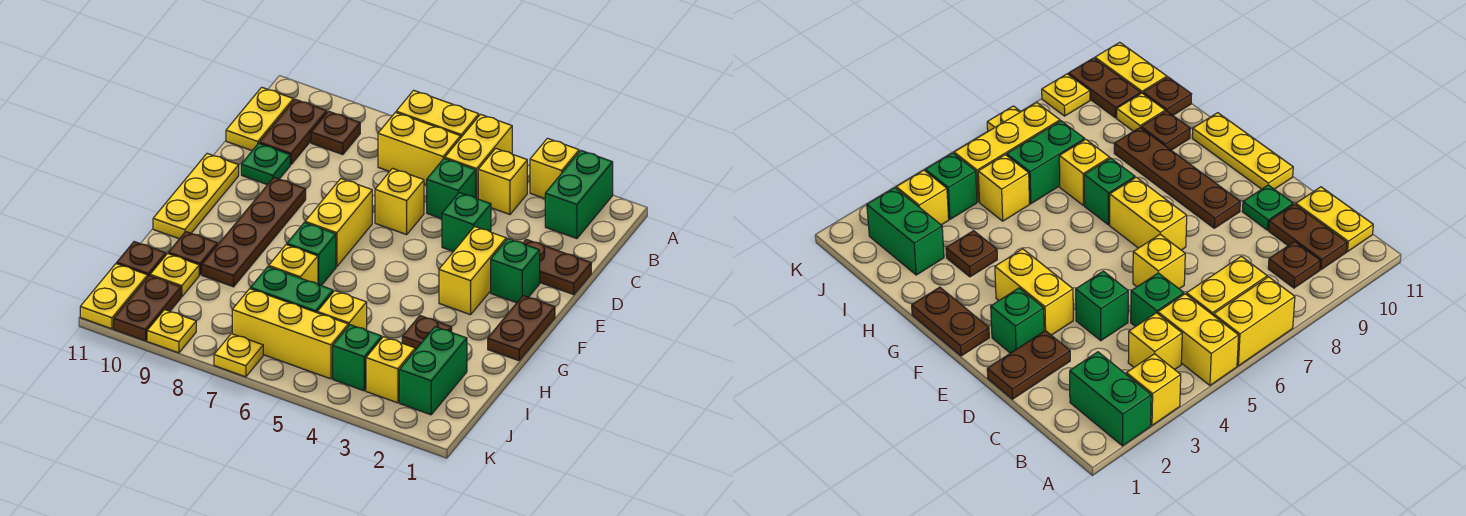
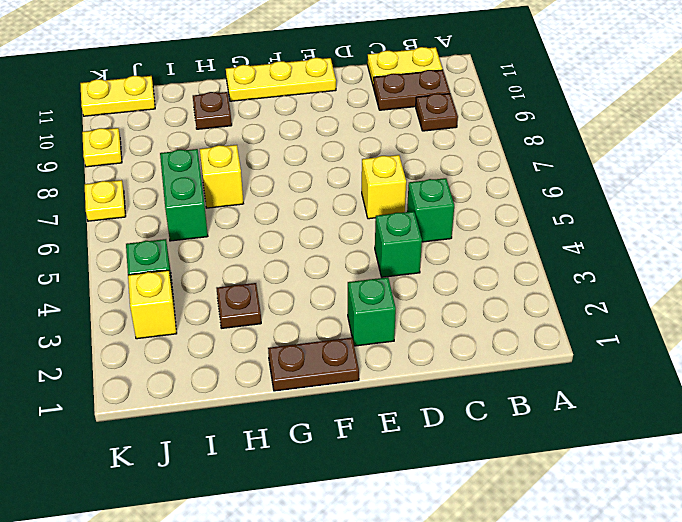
none -> green brick A2:B2 level 1
none -> yellow brick A3 level 1
none -> yellow brick A5:B5 level 1
none -> yellow brick A6:A7 level 1

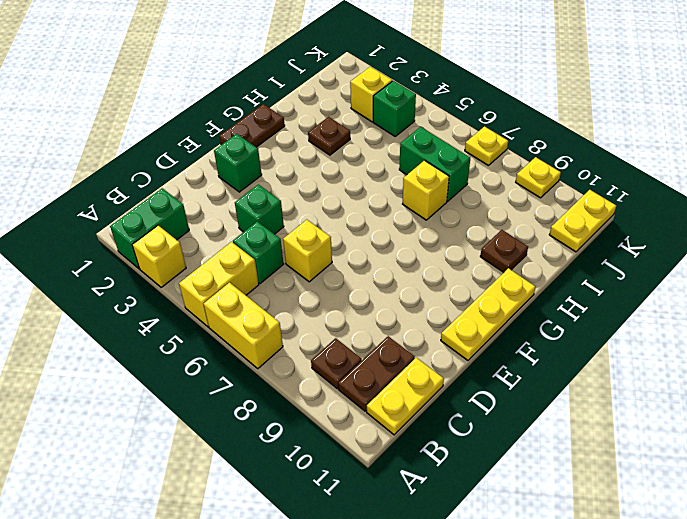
none -> yellow brick B4 level 1
none -> yellow brick B6:B7 level 1
none -> brown plate D1:D2 level 1
none -> green plate D10 level 1

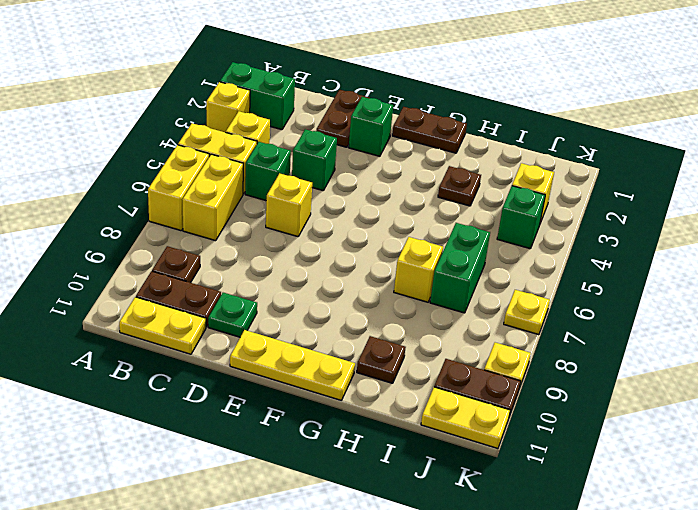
none -> yellow brick E3:F3 level 1
none -> yellow brick E7:F7 level 1
none -> brown plate E9:H9 level 1
none -> green brick G7 level 1

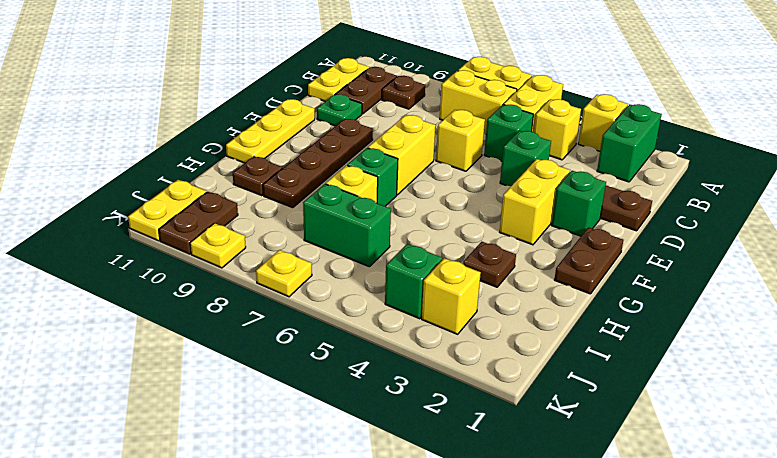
none -> green brick I2:J2 level 1
none -> yellow brick I5 level 1
none -> yellow plate I10 level 1
none -> brown plate I11 level 1

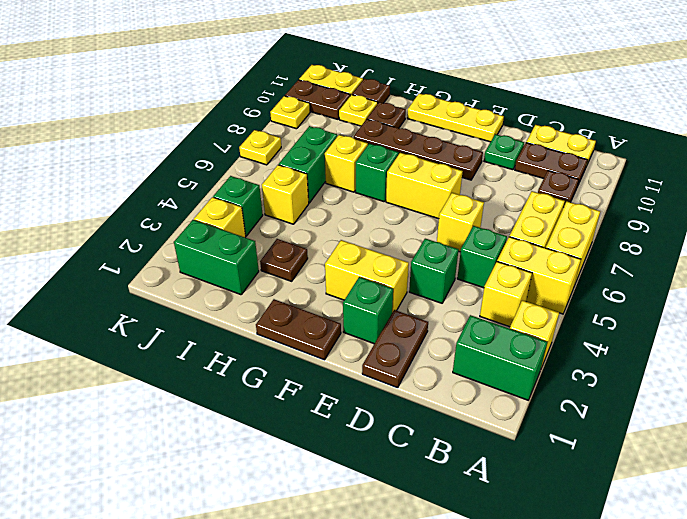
none -> yellow brick J5:J7 level 1

